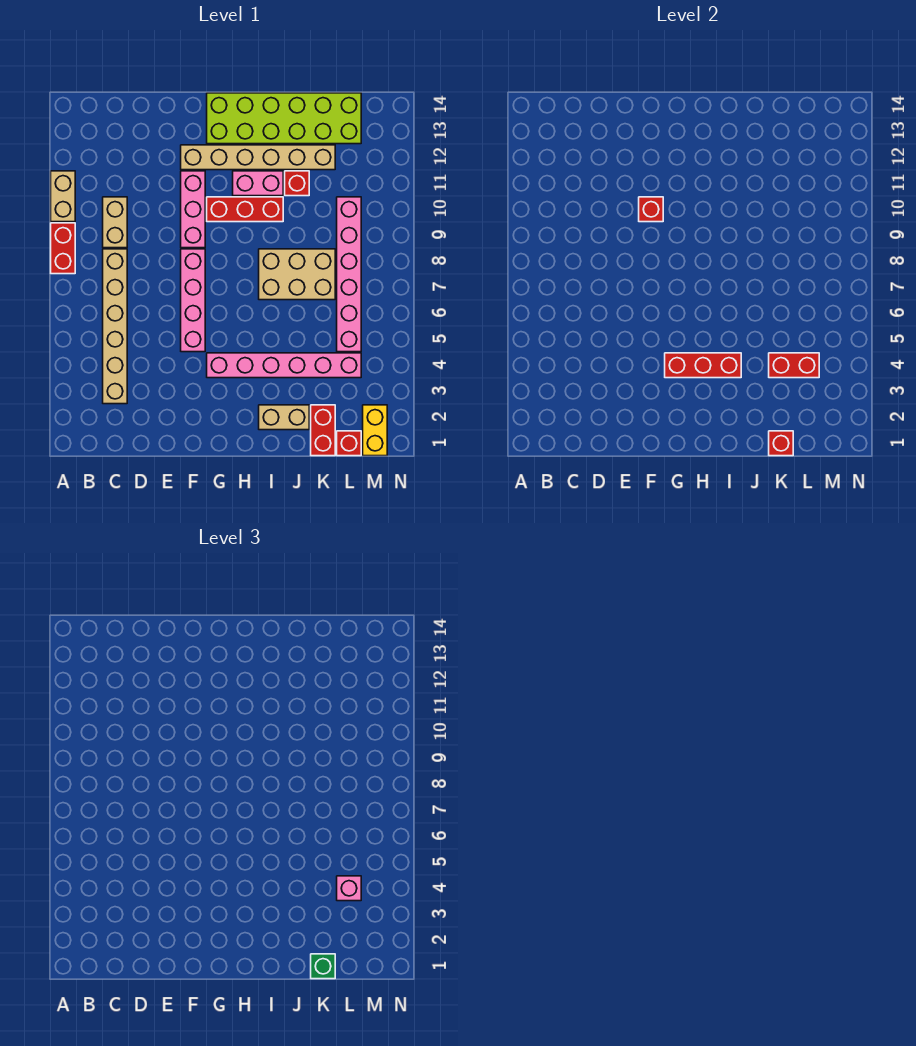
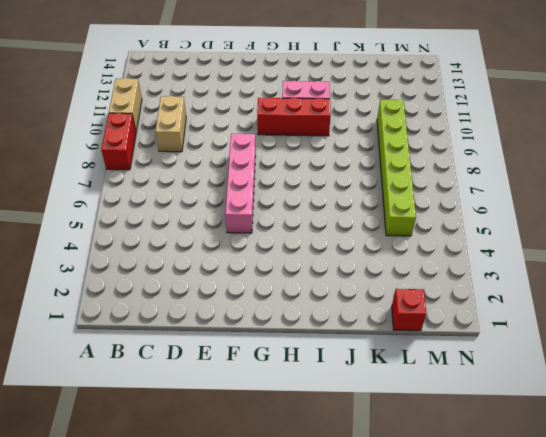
lime brick L5:L10 level 1 -> pink brick L5:L10 level 1
none -> tan brick C3:C8 level 1
none -> pink brick F9:F11 level 1
none -> tan brick F12:K12 level 1

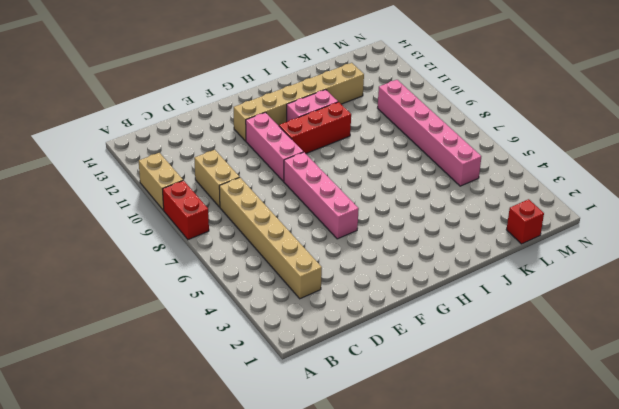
none -> pink brick G4:L4 level 1
none -> lime brick G13:L14 level 1
none -> tan brick I2:J2 level 1

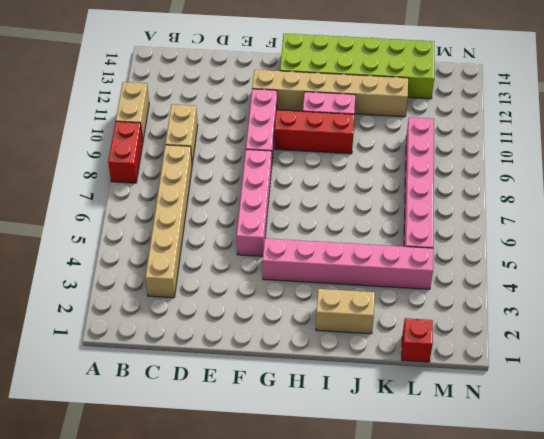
none -> tan brick I7:K8 level 1
none -> red brick J11 level 1
none -> red brick K1:K2 level 1

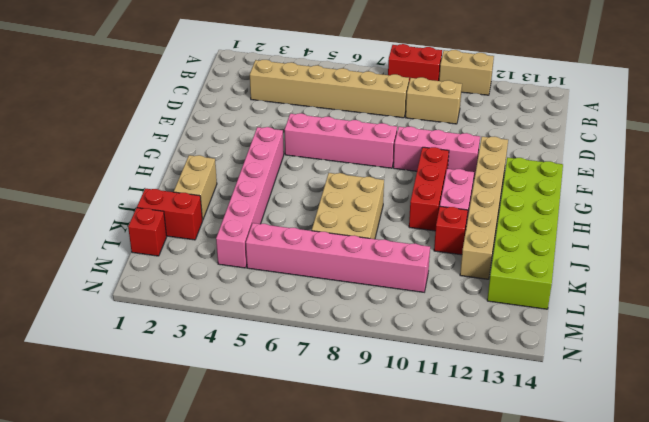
none -> yellow brick M1:M2 level 1
none -> red brick F10 level 2
none -> red brick G4:I4 level 2

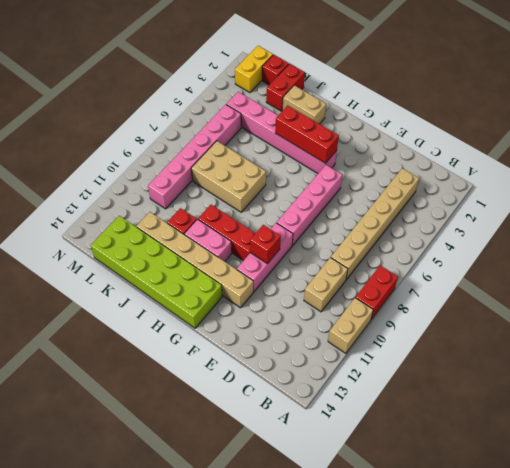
none -> red brick K1 level 2
none -> red brick K4:L4 level 2
none -> green brick K1 level 3

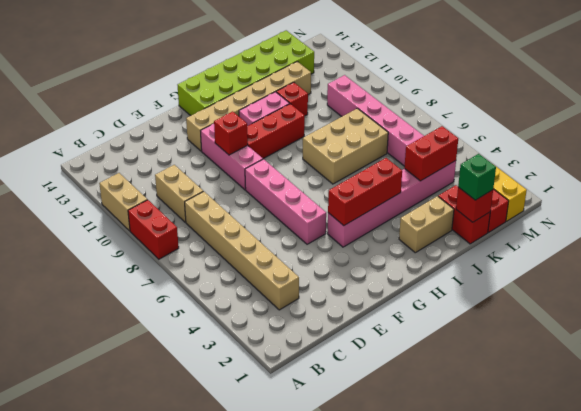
none -> pink brick L4 level 3

